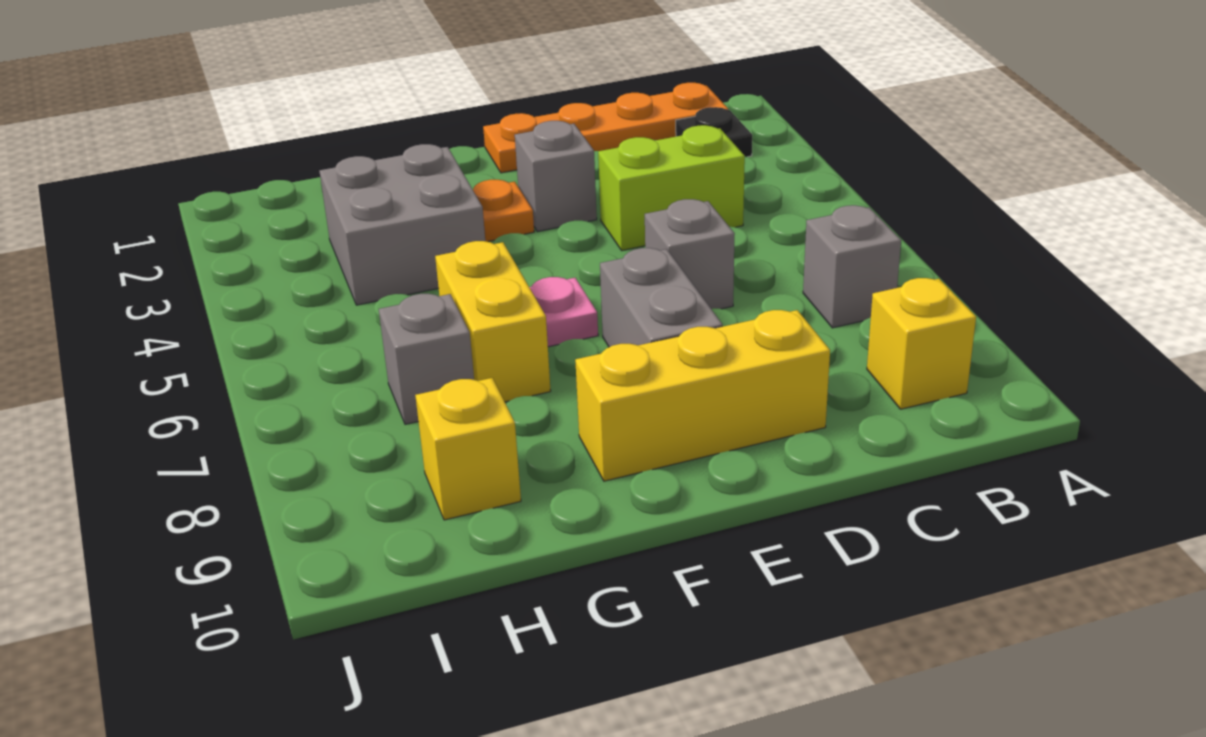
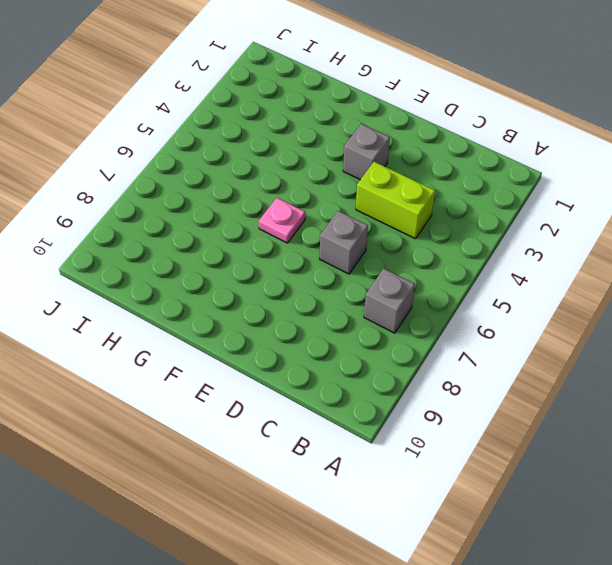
none -> orange plate B1:E1 level 1
none -> black plate B2 level 1
none -> yellow brick B9 level 1

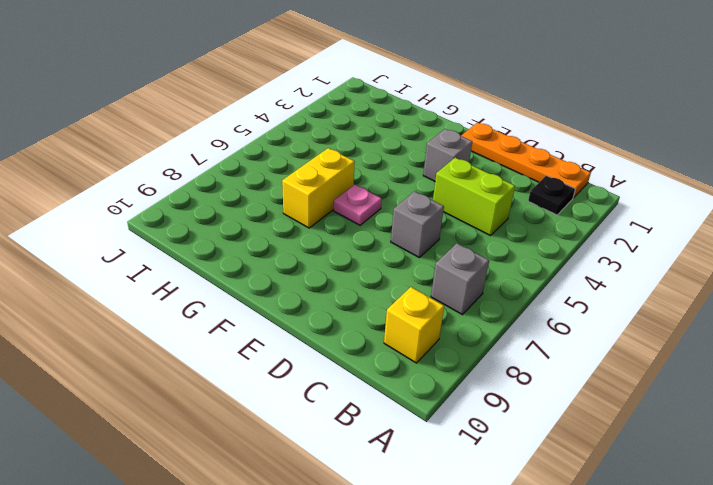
none -> yellow brick D9:F9 level 1
none -> grey brick E7:E8 level 1
none -> orange plate F3 level 1

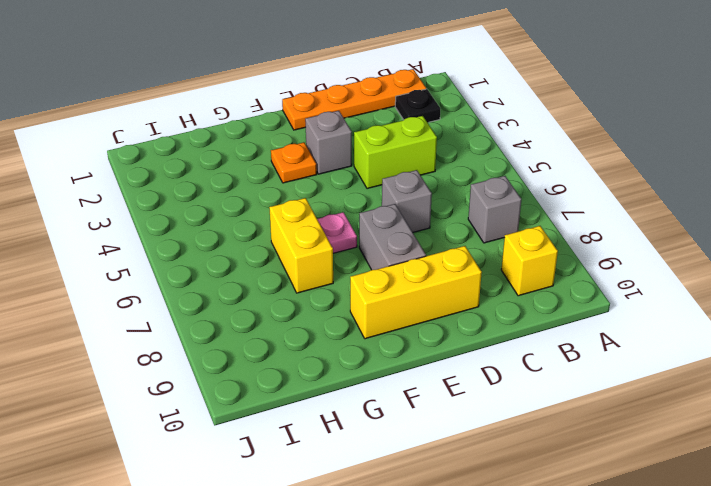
none -> grey brick G3:H4 level 1
none -> grey brick H7 level 1
none -> yellow brick H9 level 1

